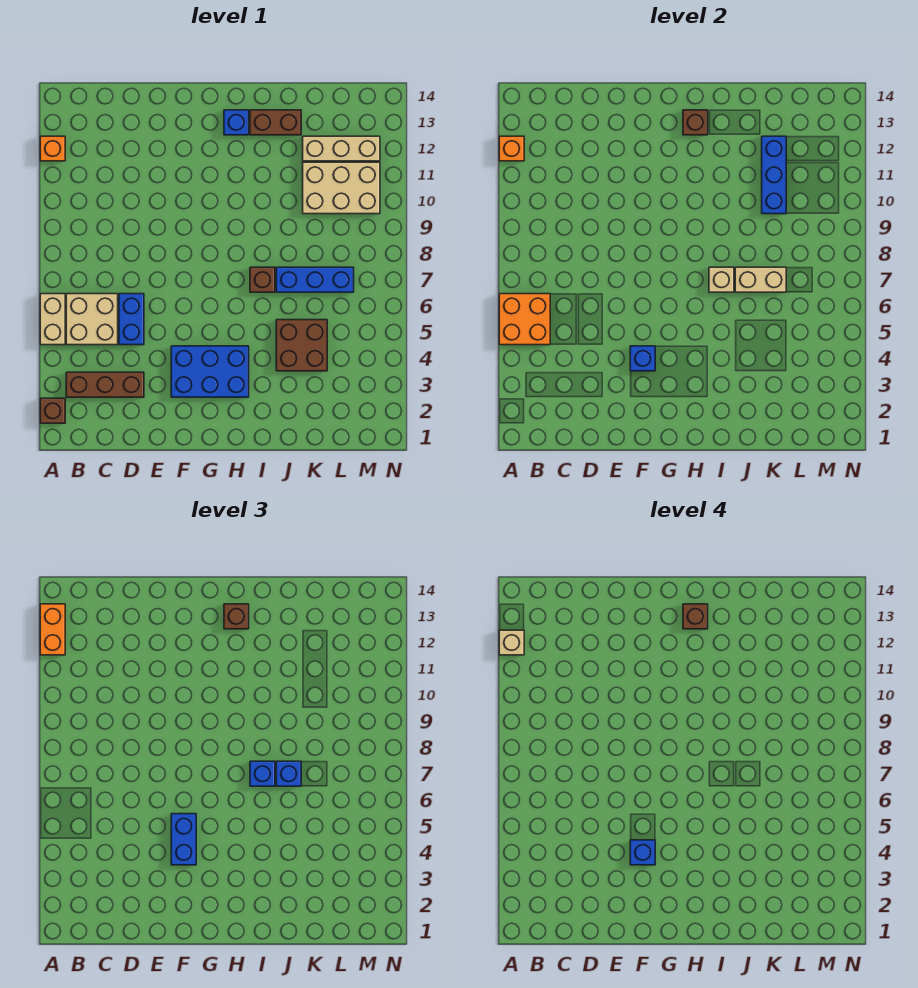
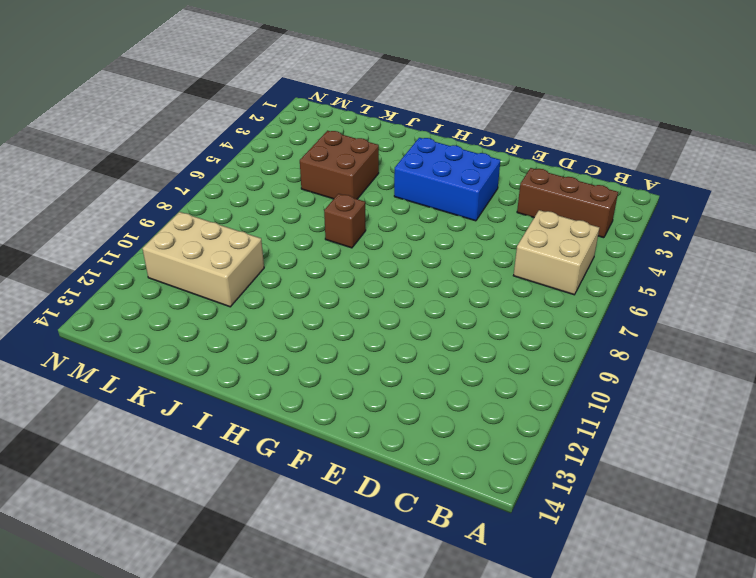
none -> brown brick A2 level 1
none -> tan brick A5:A6 level 1
none -> orange brick A12 level 1

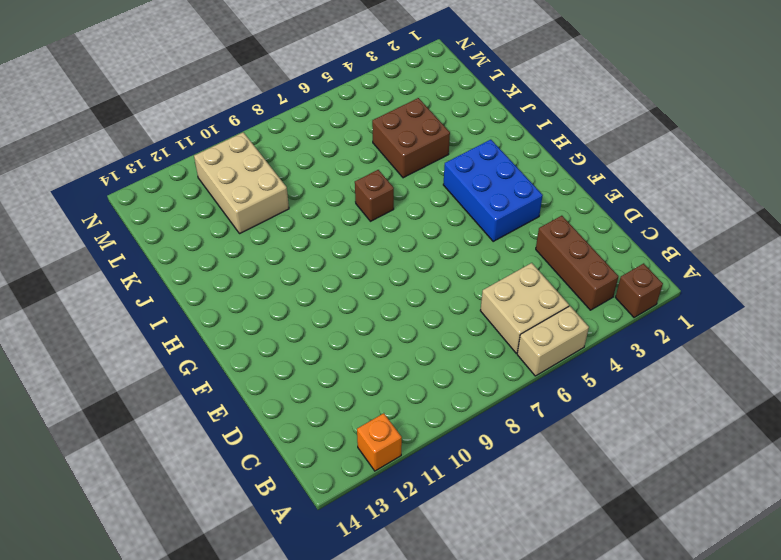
none -> blue brick D5:D6 level 1
none -> blue brick H13 level 1
none -> brown brick I13:J13 level 1

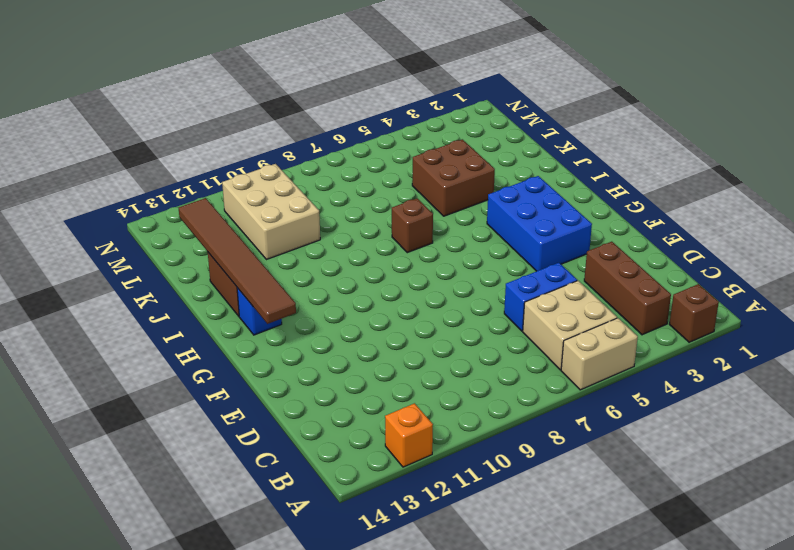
brown tile G13:L13 level 2 -> brown brick H13 level 2
none -> blue brick J7:L7 level 1
none -> tan brick K12:M12 level 1
none -> orange brick A5:B6 level 2

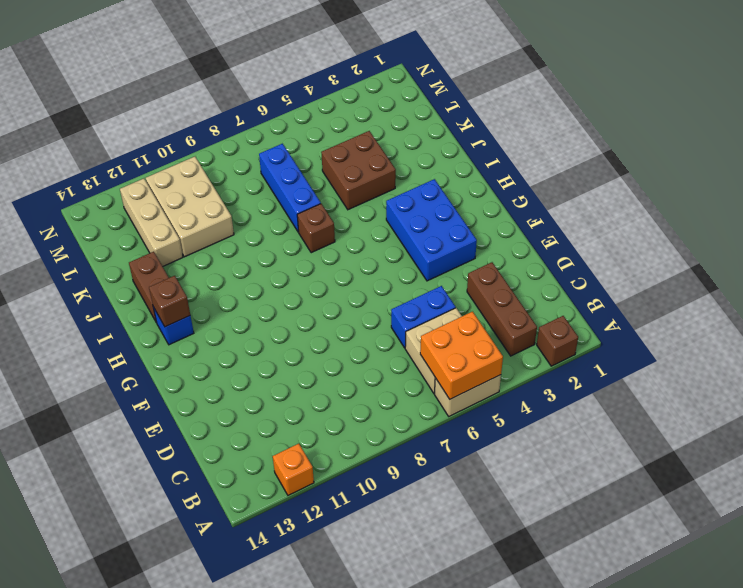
none -> orange brick A12 level 2
none -> blue brick F4 level 2
none -> tan brick I7 level 2

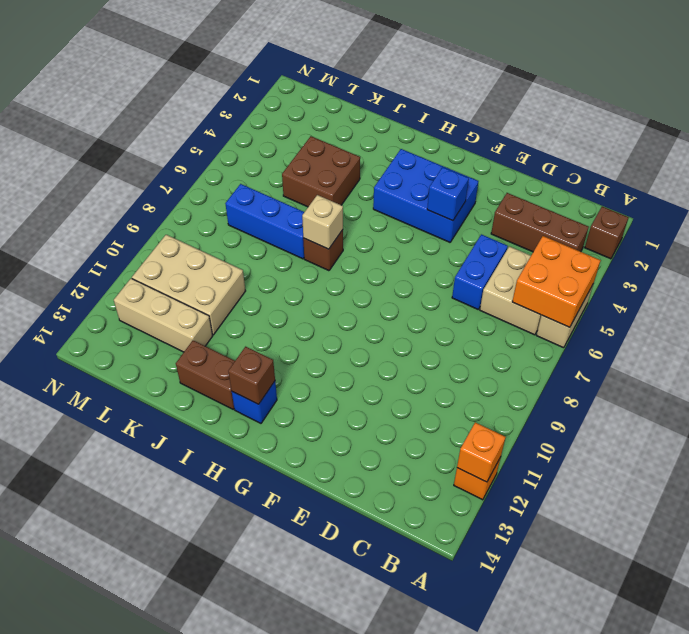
none -> tan brick J7:K7 level 2
none -> blue brick K10:K12 level 2
none -> orange brick A12:A13 level 3

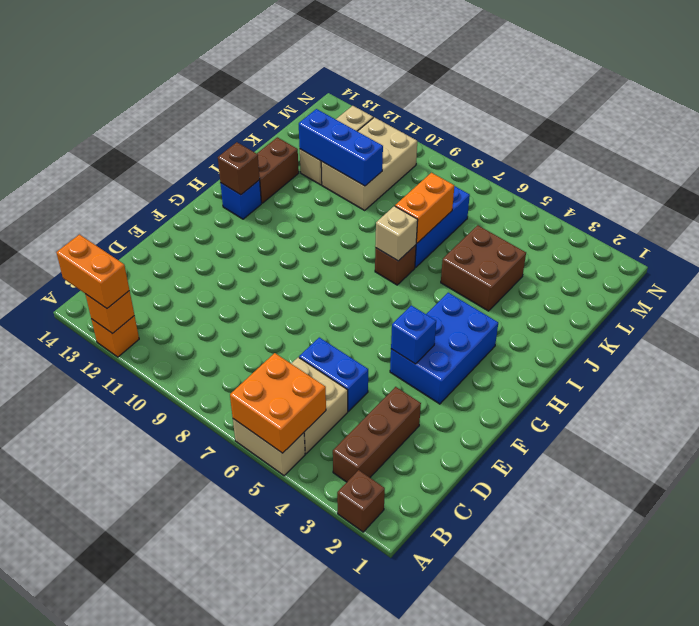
orange brick J7:K7 level 2 -> tan brick J7:K7 level 2
none -> blue brick F4:F5 level 3
none -> brown brick H13 level 3
none -> blue brick I7 level 3

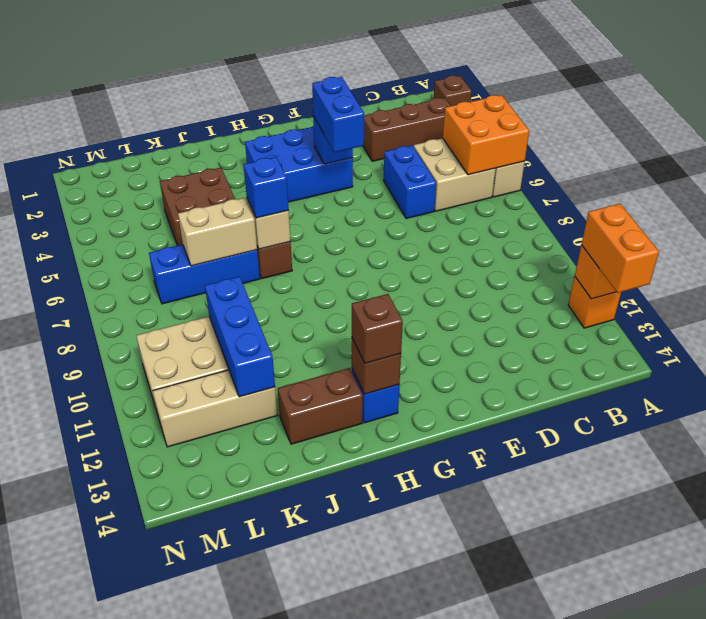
none -> blue brick J7 level 3
none -> tan brick A12 level 4
none -> blue brick F4 level 4

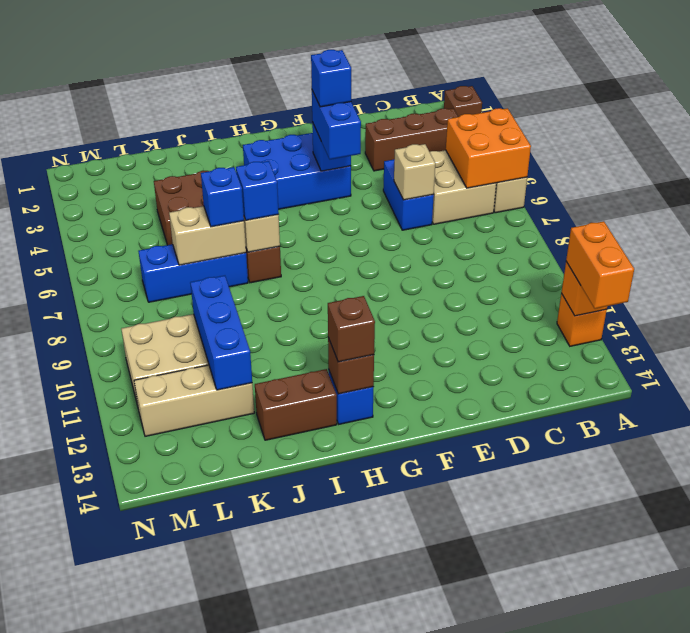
tan brick D6 level 2 -> tan brick A12 level 4
none -> brown brick H13 level 4

